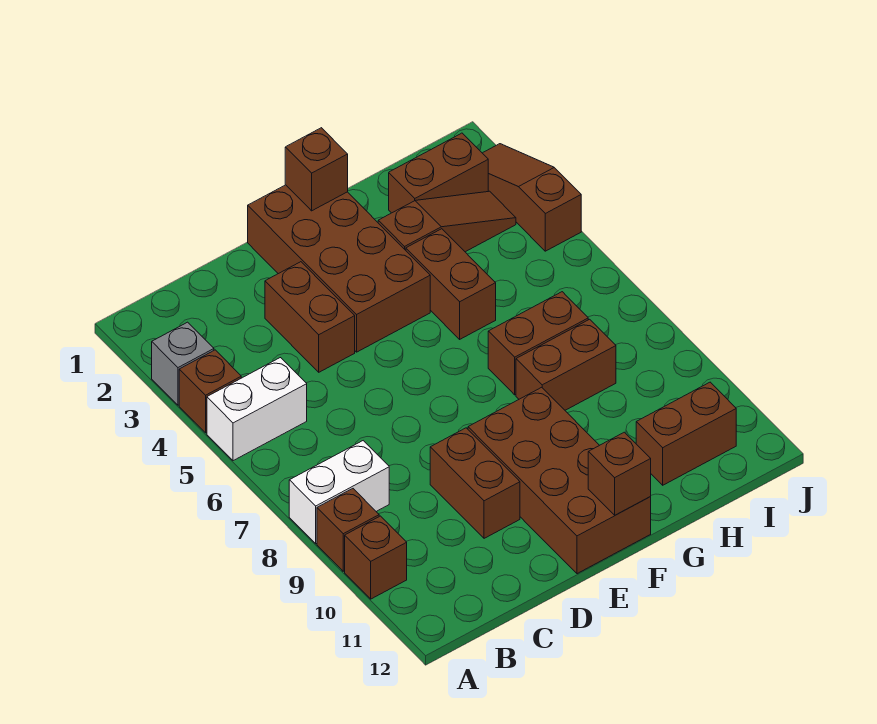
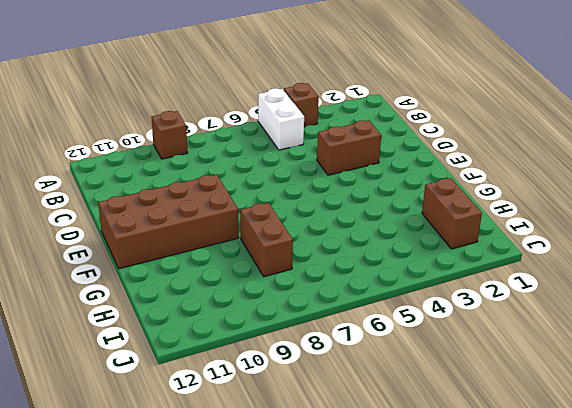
none -> grey brick A3 level 1
none -> white brick A8:B8 level 1
none -> brown brick A10 level 1

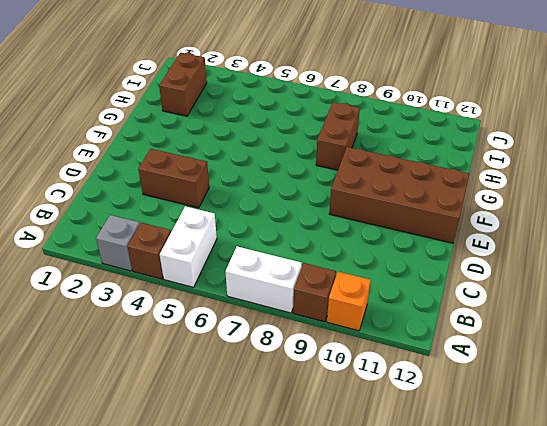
white brick A7:A8 level 1 -> white brick A8:B8 level 1
orange brick A10 level 1 -> brown brick A10 level 1
none -> brown brick D9:D10 level 1
none -> brown brick E1:F4 level 1
none -> brown slope G3:I3 level 1 top G

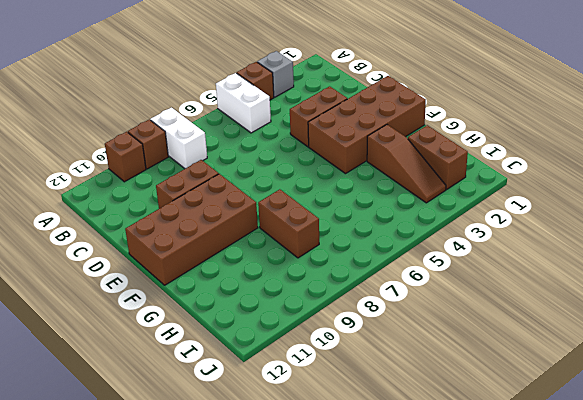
none -> brown brick G4:G5 level 1
none -> brown brick G7:H7 level 1
none -> brown brick H11:I11 level 1

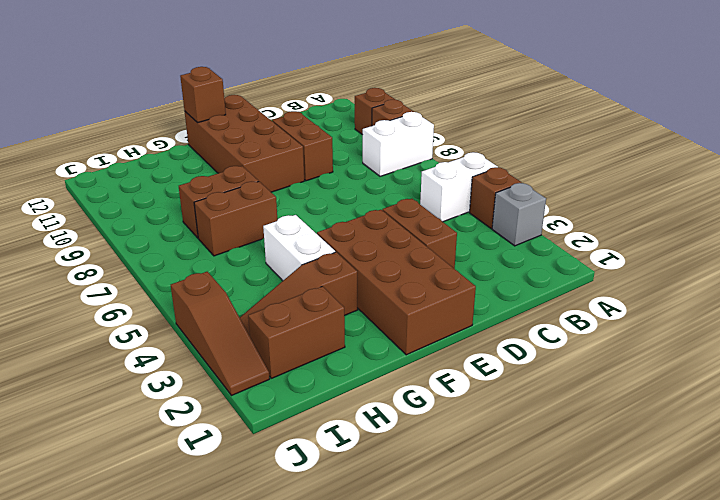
white brick G4:G5 level 1 -> brown brick G4:G5 level 1
none -> brown brick H11:I11 level 1
none -> brown brick F1 level 2

